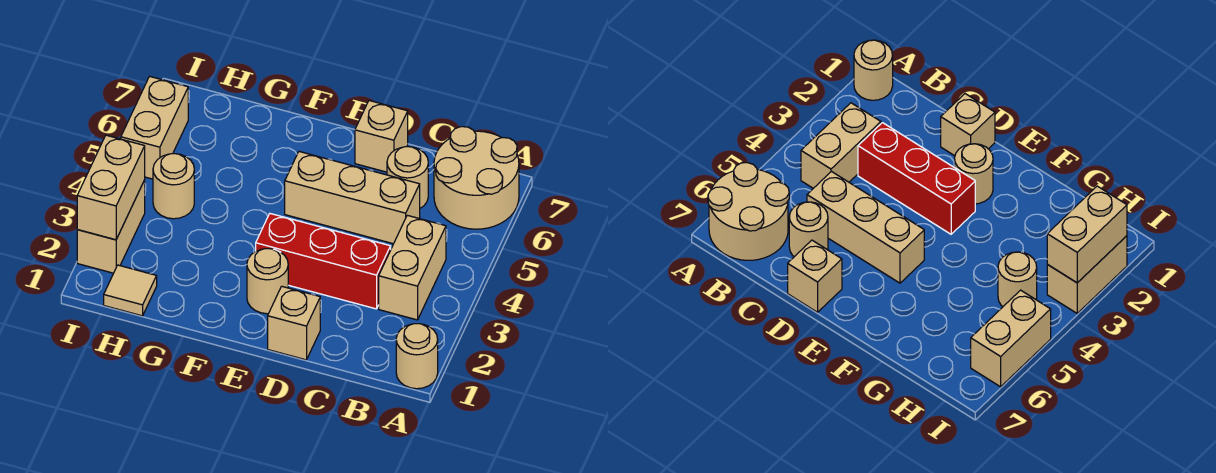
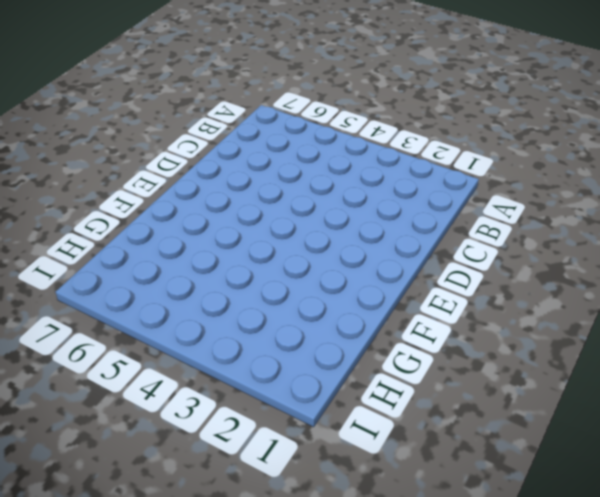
none -> tan round brick A1 level 1
none -> tan round brick A6:B7 level 1
none -> tan brick B3:B4 level 1

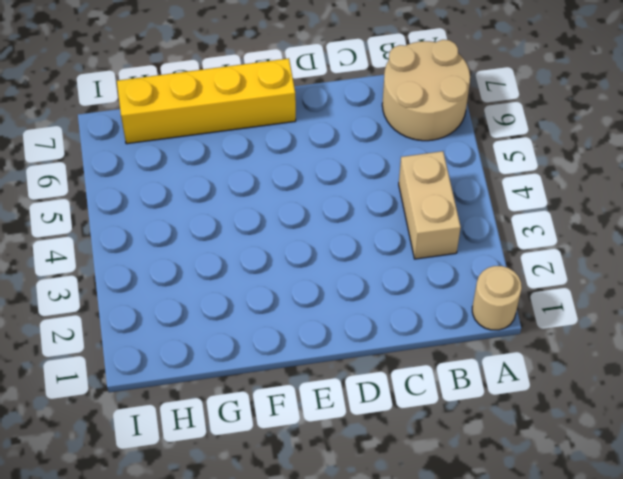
yellow brick E7:H7 level 1 -> none
none -> red brick C3:E3 level 1
none -> tan brick C5:E5 level 1
none -> tan round brick C6 level 1

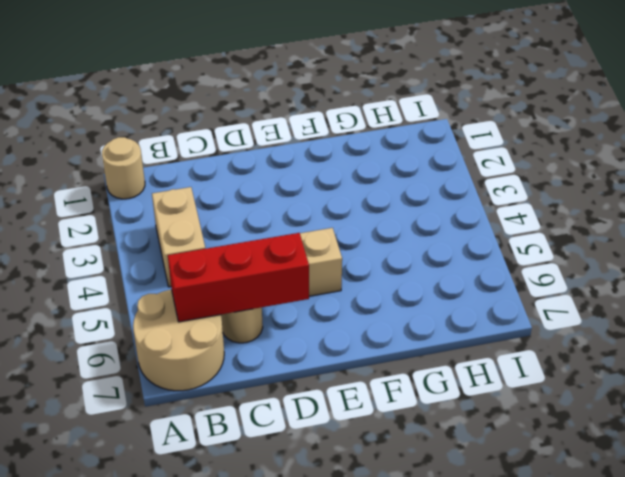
red brick B6:D6 level 2 -> red brick C3:E3 level 1
none -> tan brick D1 level 1
none -> tan brick D7 level 1
none -> tan round brick E2 level 1

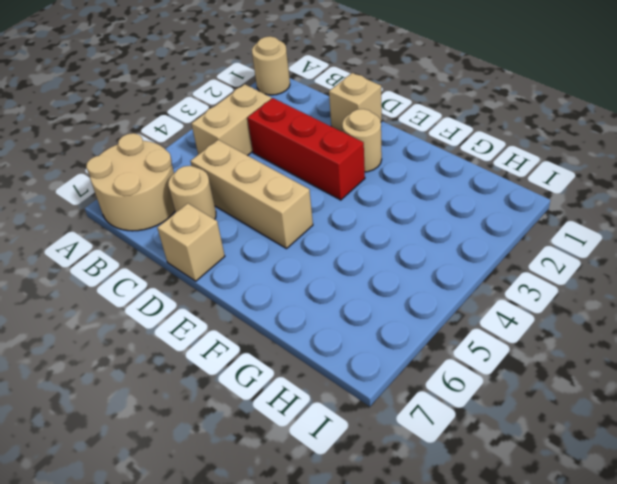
none -> tan tile H1 level 1
none -> tan round brick H4 level 1
none -> tan brick I2:I3 level 1

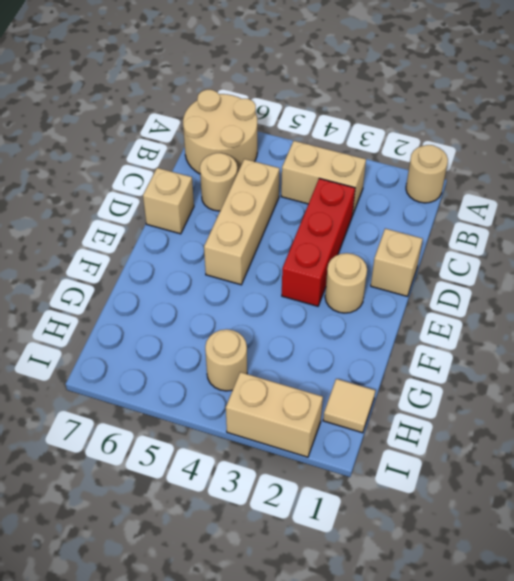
none -> tan brick I5:I6 level 1
none -> tan brick I2:I3 level 2

